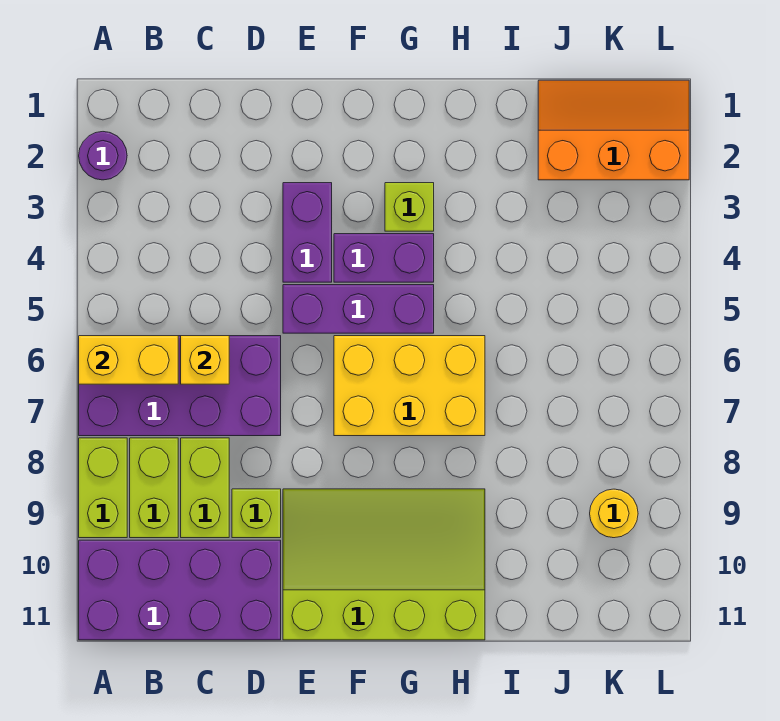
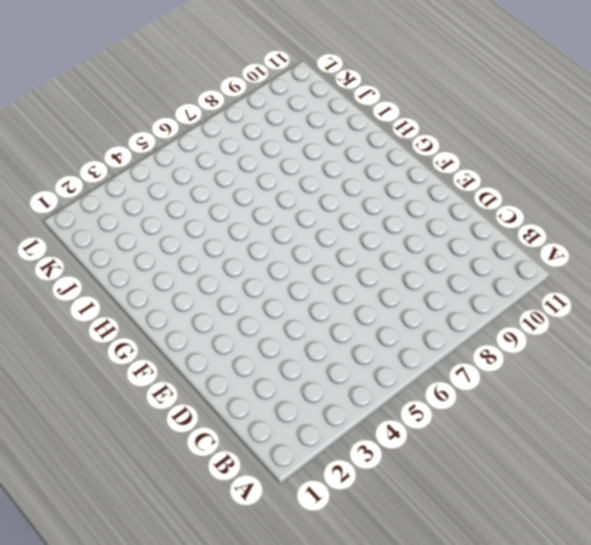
none -> purple round brick A2 level 1
none -> purple brick A6:D7 level 1
none -> lime brick A8:A9 level 1

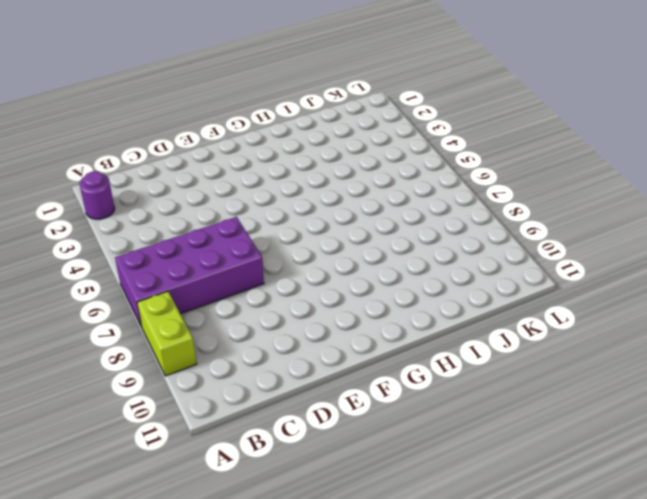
none -> purple brick A10:D11 level 1
none -> lime brick B8:B9 level 1
none -> lime brick C8:C9 level 1

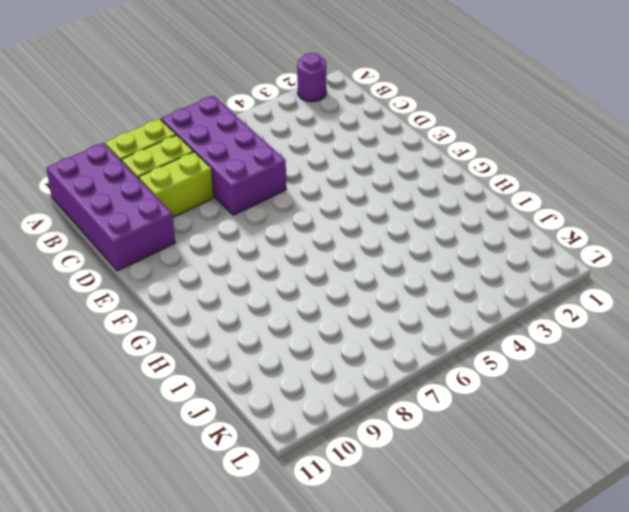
none -> lime brick D9 level 1
none -> purple brick E3:E4 level 1
none -> purple brick E5:G5 level 1

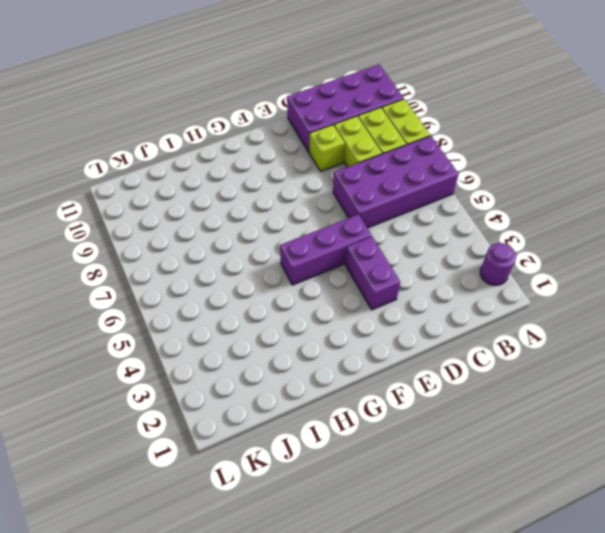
none -> lime slope E9:H11 level 1 top 11
none -> purple brick F4:G4 level 1
none -> yellow brick F6:H7 level 1

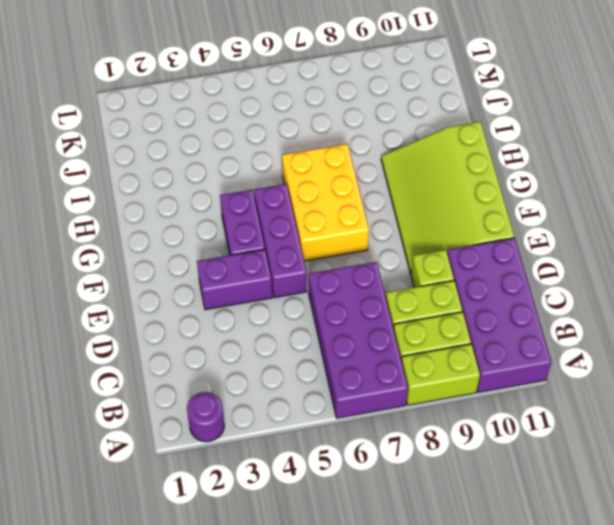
none -> lime brick G3 level 1
none -> orange slope J1:L2 level 1 top 2
none -> yellow round brick K9 level 1

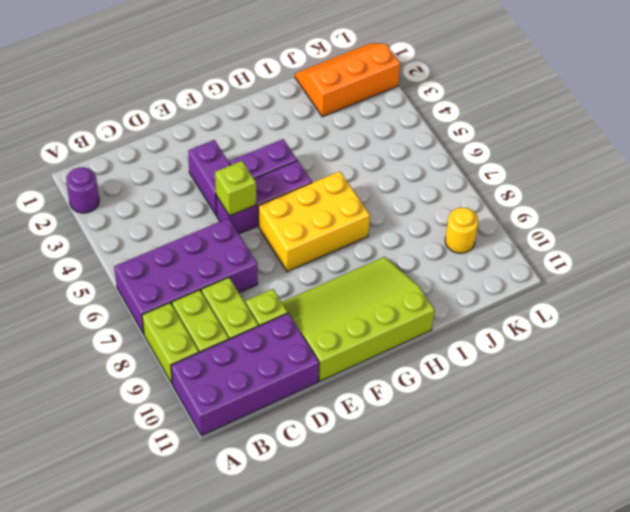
lime brick E5 level 2 -> lime brick G3 level 1
none -> yellow brick A6:B6 level 2
none -> yellow brick C6 level 2

